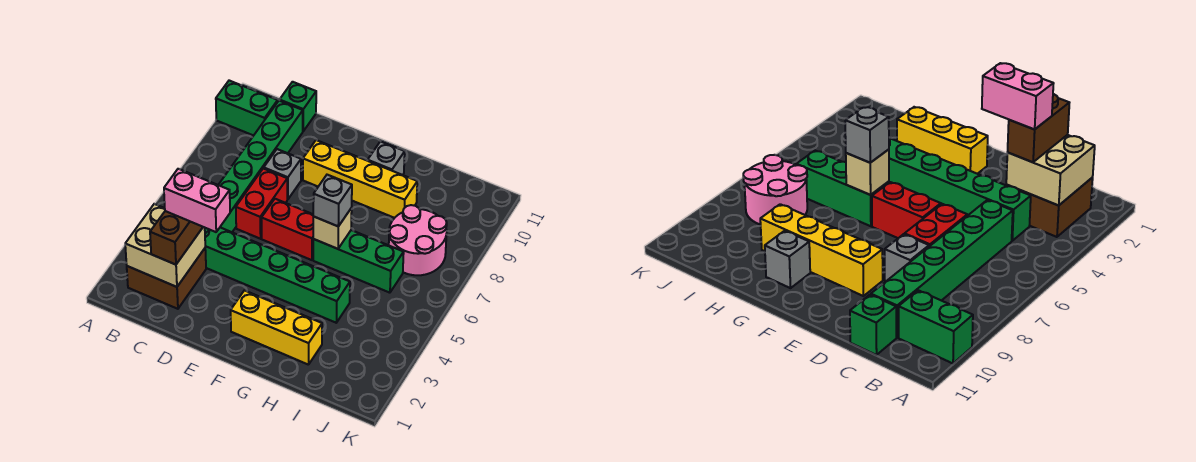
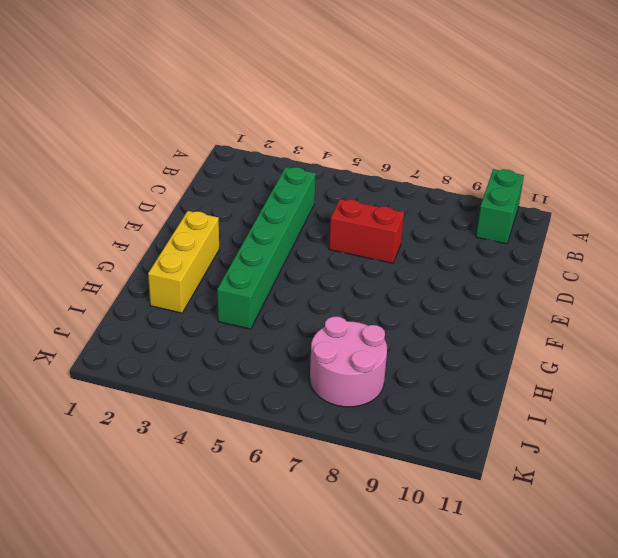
none -> brown brick B2:C3 level 1
none -> green brick C5:C10 level 1
none -> green brick C11 level 1

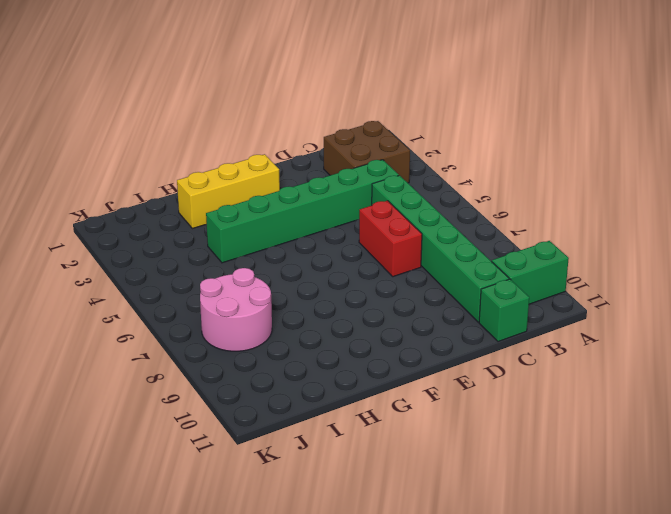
none -> grey brick D8 level 1
none -> red brick E6:F6 level 1
none -> yellow brick E9:H9 level 1

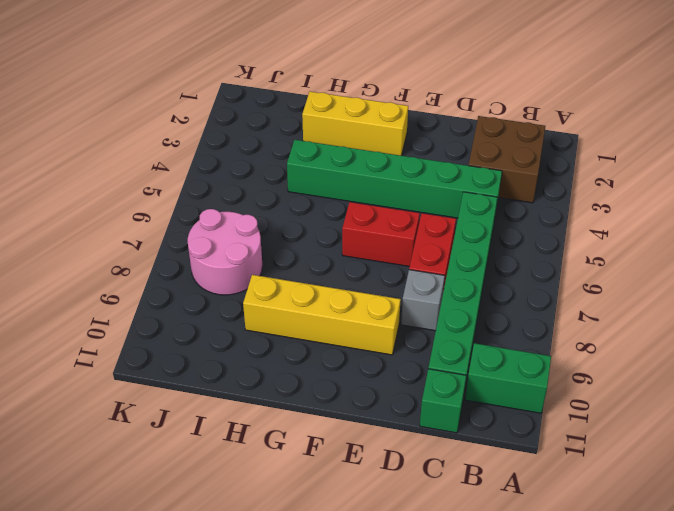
none -> green brick G6:I6 level 1
none -> grey brick G10 level 1
none -> tan brick B2:C3 level 2

